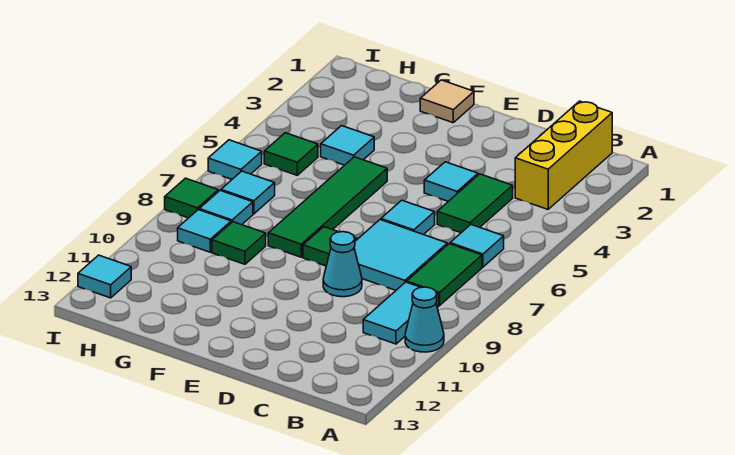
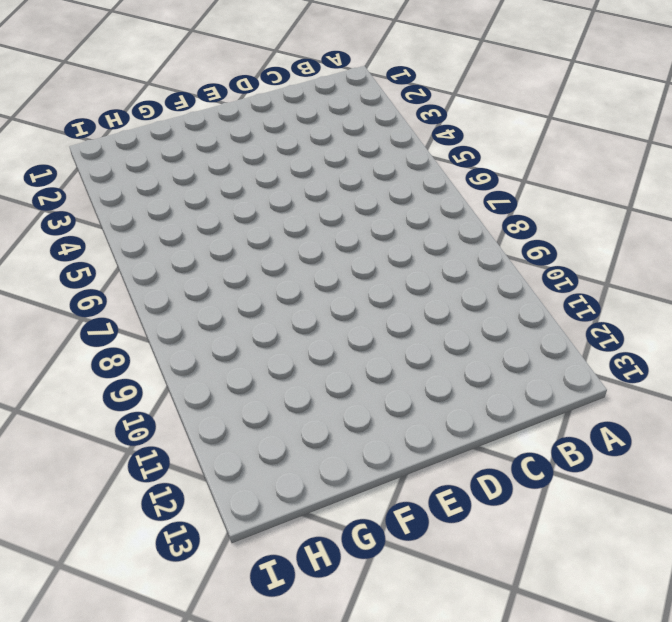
none -> cyan cone A10 level 1
none -> yellow brick B1:B3 level 1
none -> cyan tile B6 level 1

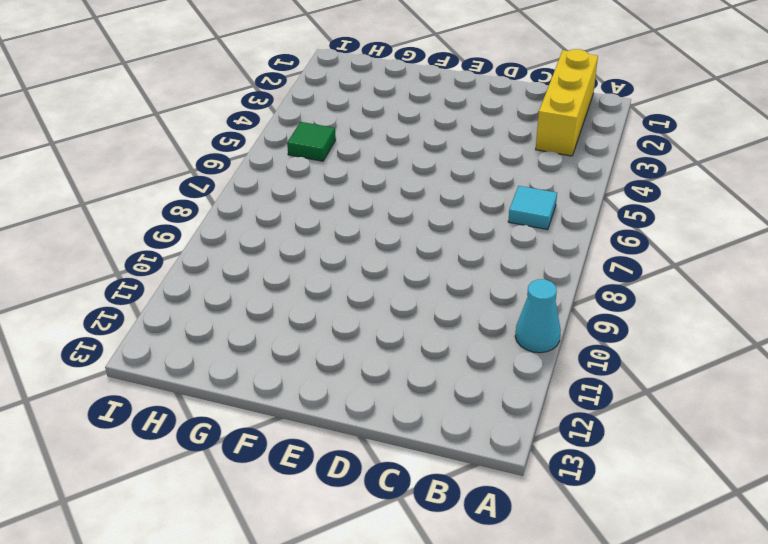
none -> green tile B7:B8 level 1
none -> cyan tile B9:B10 level 1
none -> green tile C4:C5 level 1

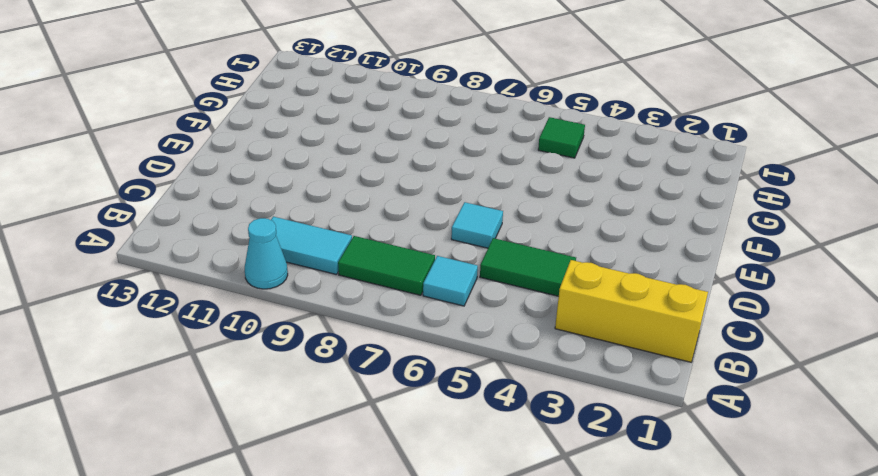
none -> cyan tile C7:D8 level 1
none -> cyan tile D4 level 1
none -> cyan cone D9 level 1

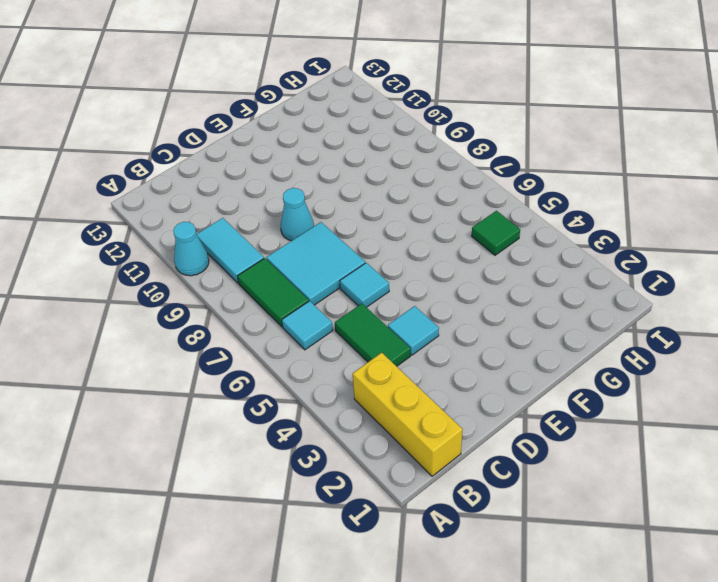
none -> green tile E8 level 1
none -> tan tile F1 level 1
none -> green tile F5:F8 level 1

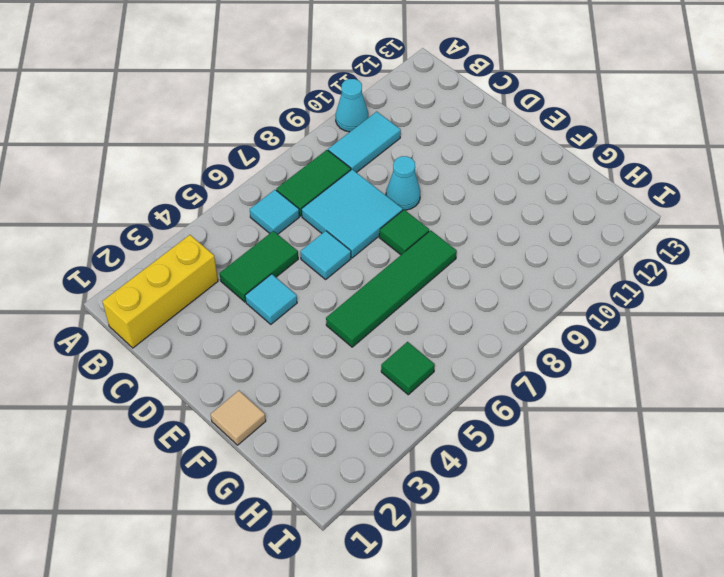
none -> cyan tile G4 level 1
none -> green tile G9 level 1
none -> cyan tile H7 level 1

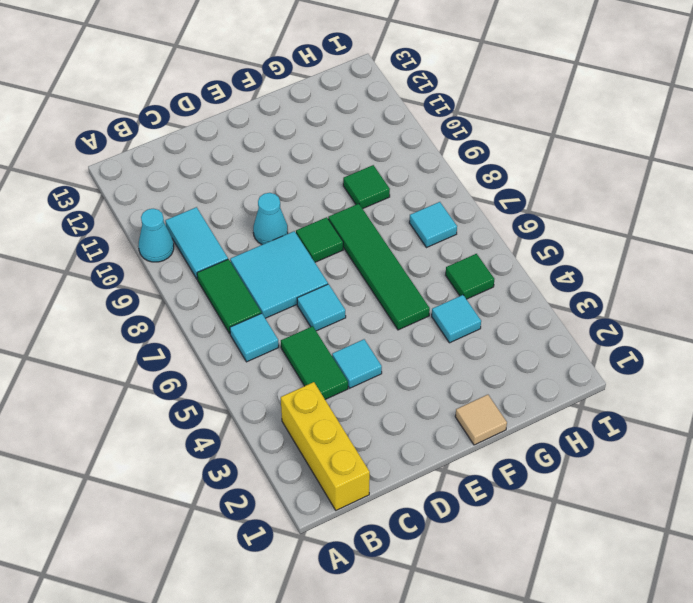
none -> cyan tile H8 level 1
none -> cyan tile H9 level 1
none -> cyan tile I6 level 1

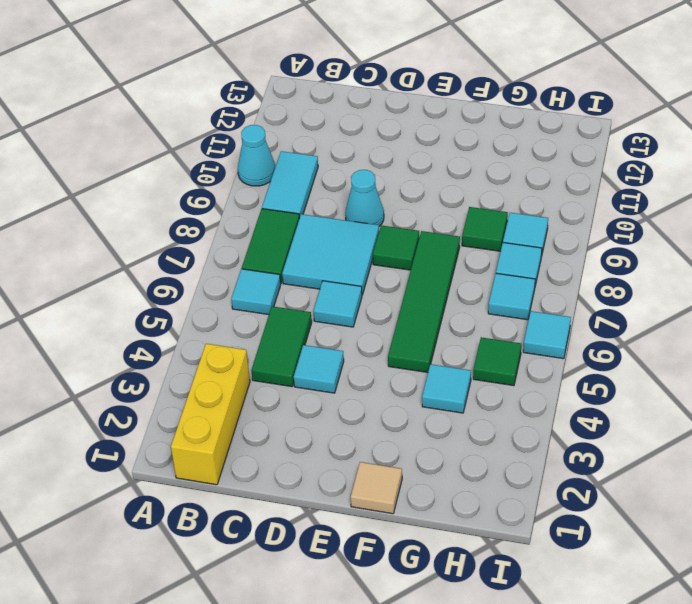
none -> green tile I8 level 1
none -> cyan tile I12 level 1

